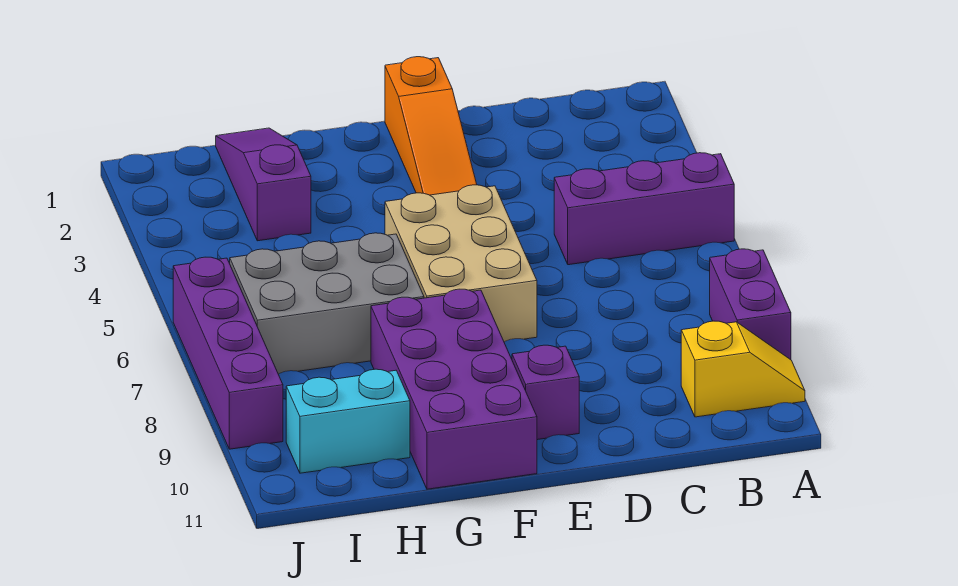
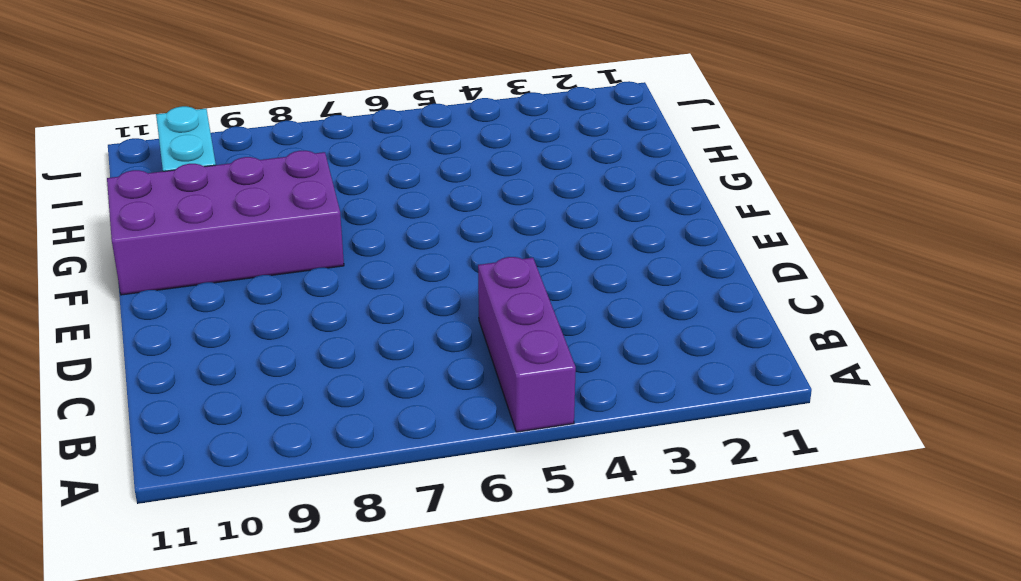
none -> purple brick A8:A9 level 1
none -> yellow slope A10:B10 level 1 top B

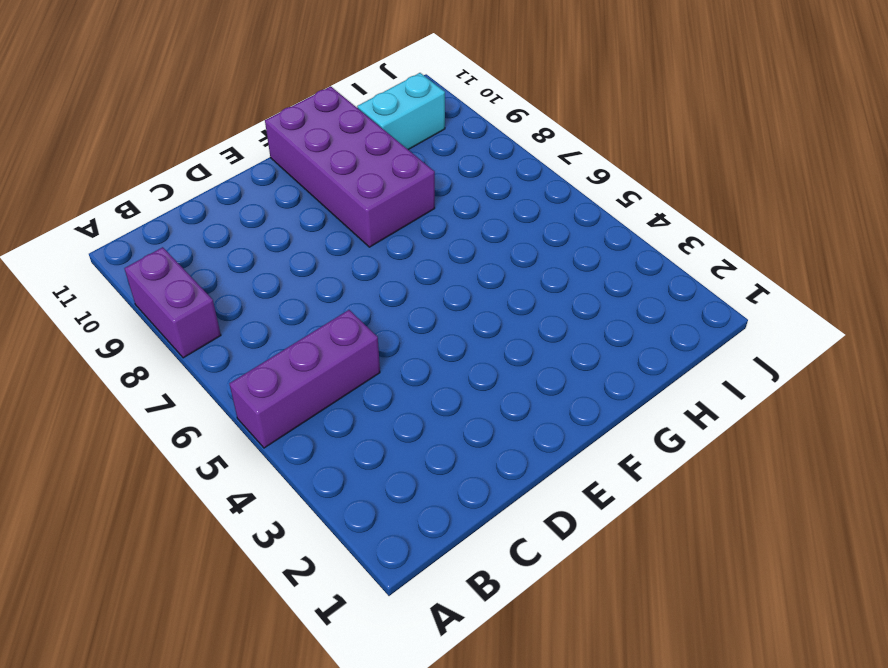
none -> yellow slope A10:B10 level 1 top B
none -> orange slope E1:E3 level 1 top 1

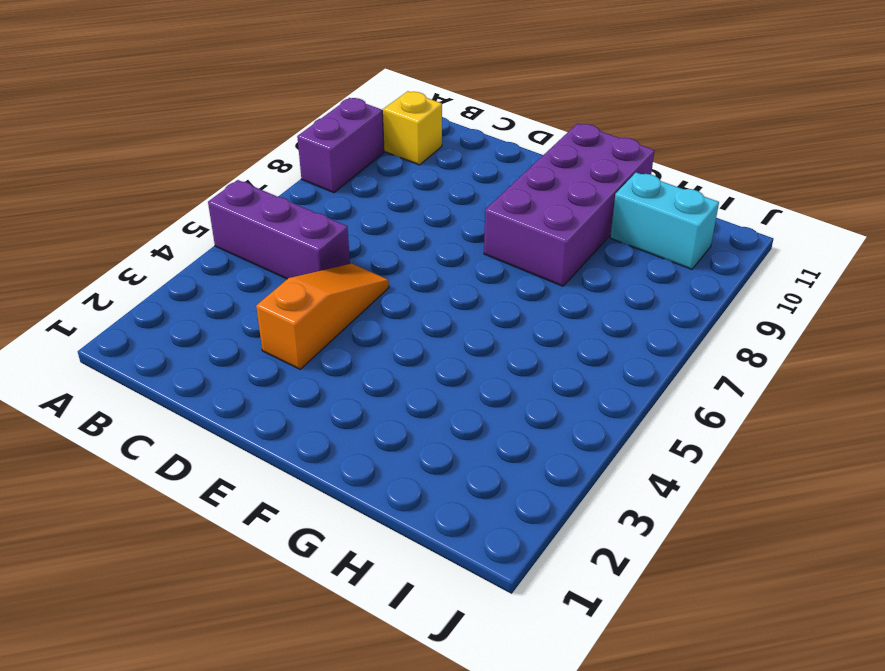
orange slope D3:D5 level 1 top 3 -> orange slope E1:E3 level 1 top 1
none -> tan brick E5:F7 level 1
none -> purple brick E10 level 1

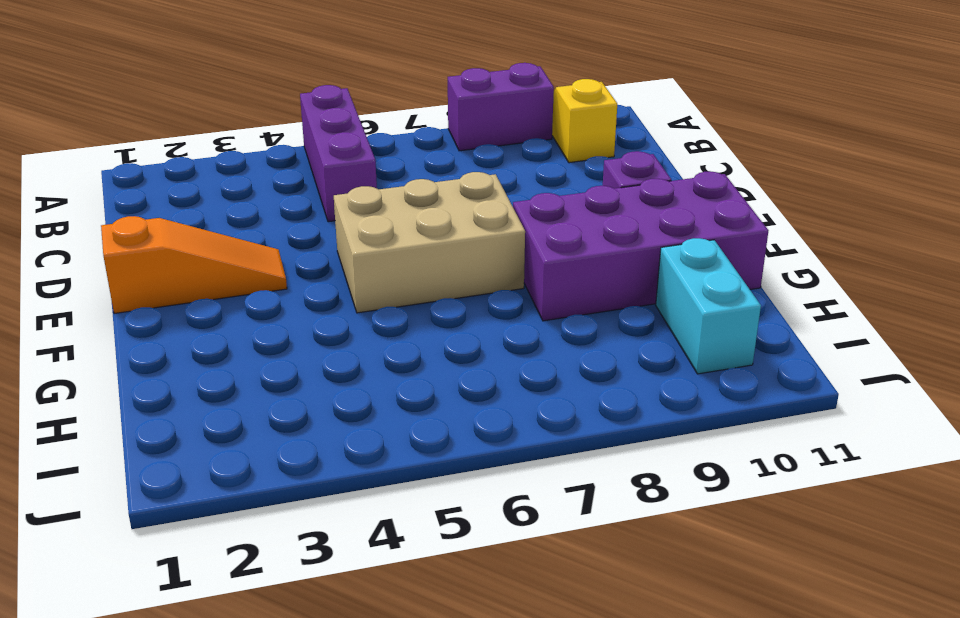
none -> grey brick G6:I7 level 1
none -> purple slope H1:H3 level 1 top 3

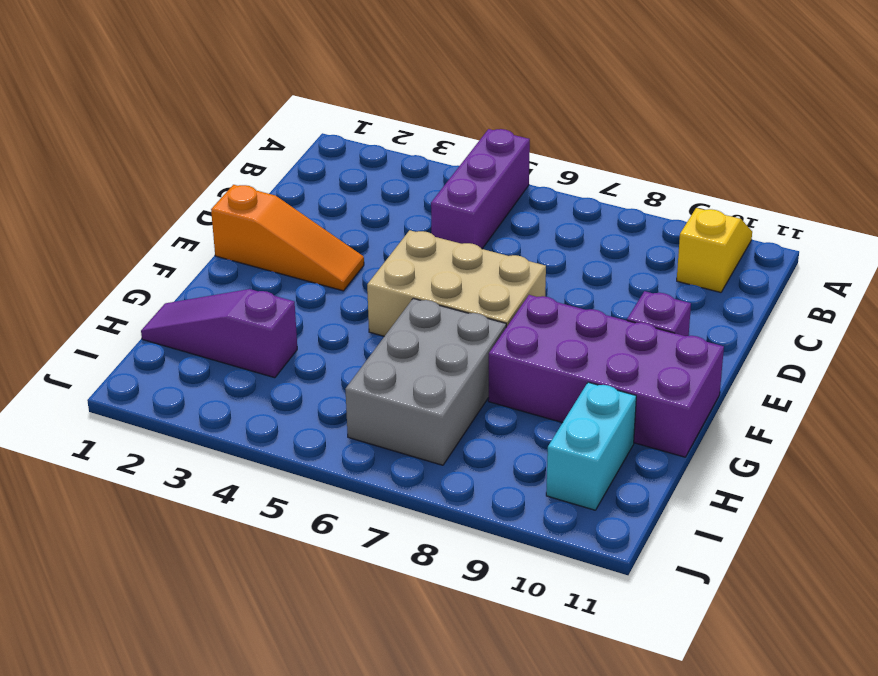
none -> purple brick A8:A9 level 1
none -> purple brick J6:J9 level 1

